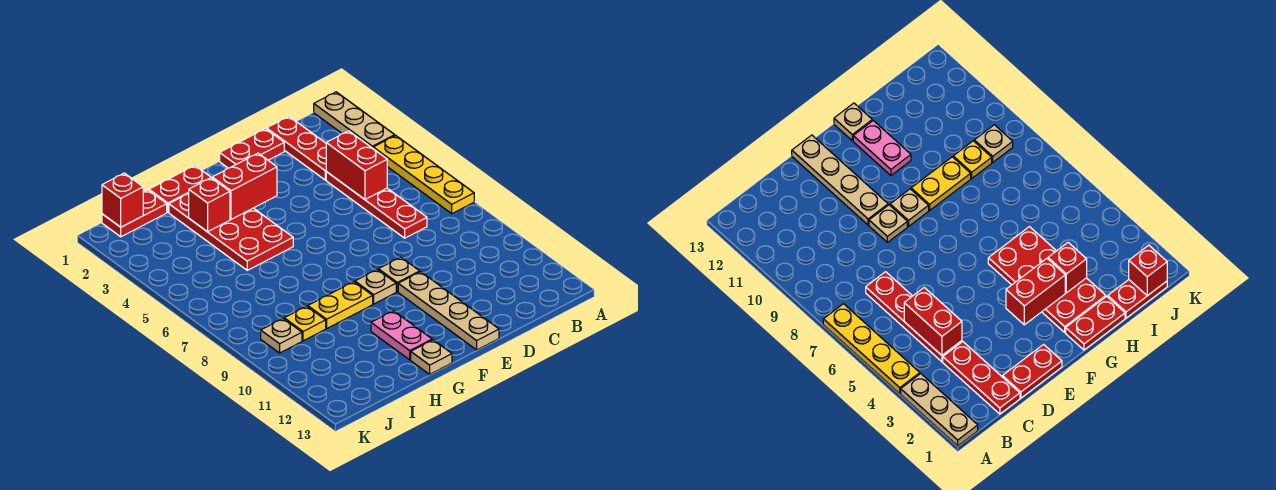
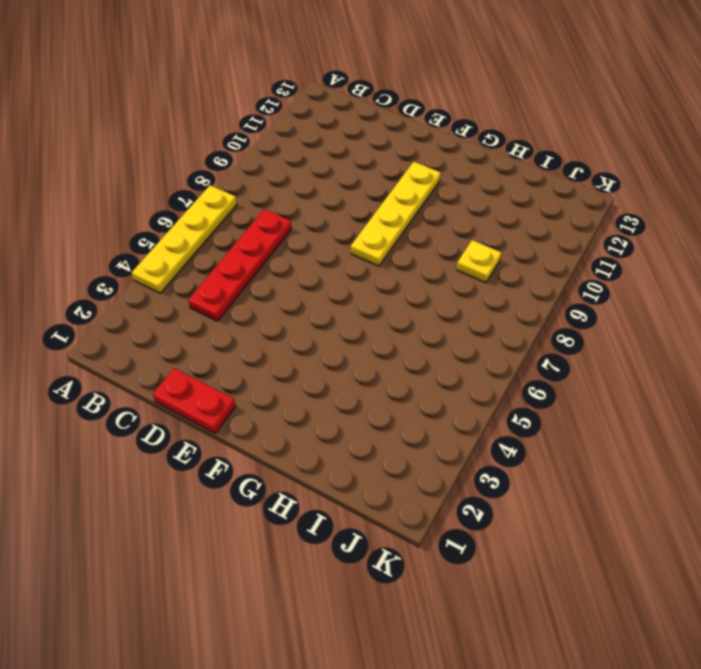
yellow plate F8:F11 level 1 -> tan plate F9 level 1
none -> tan plate A1:A3 level 1
none -> red plate C1:C3 level 1
none -> tan plate E9 level 1

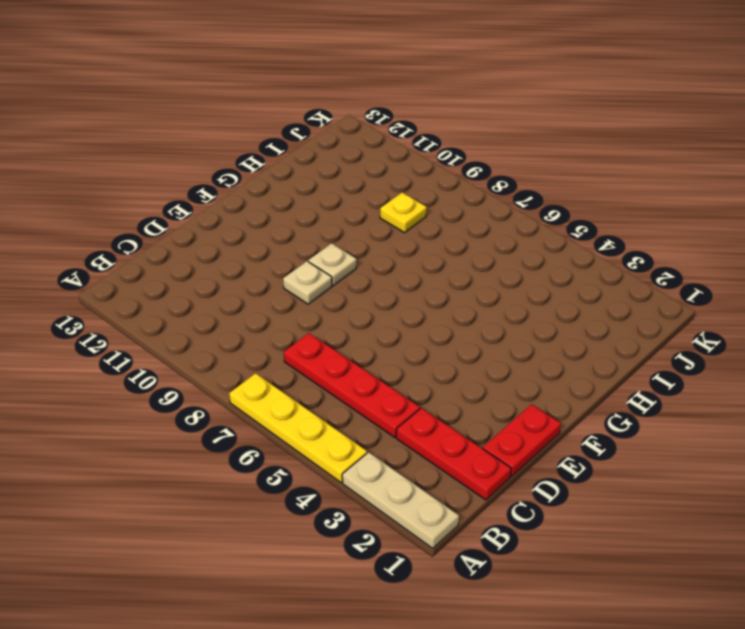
none -> tan plate E10:E13 level 1
none -> red plate G1:H1 level 1
none -> red plate G2:H5 level 1

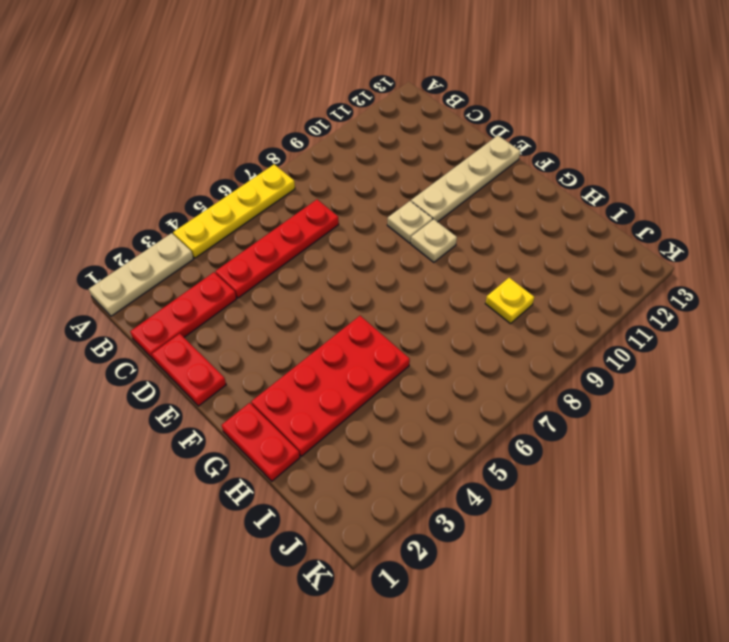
none -> yellow plate G9:H9 level 1
none -> pink plate G11:G12 level 1
none -> tan plate G13 level 1

